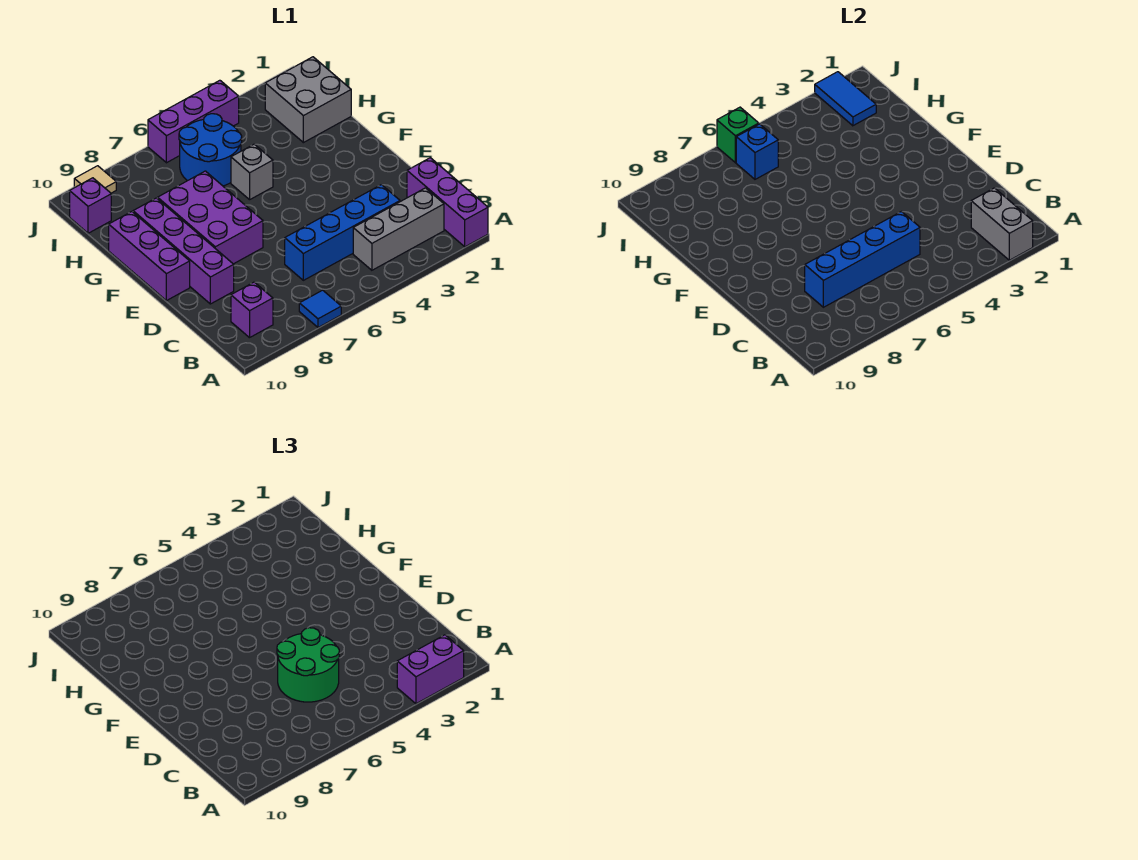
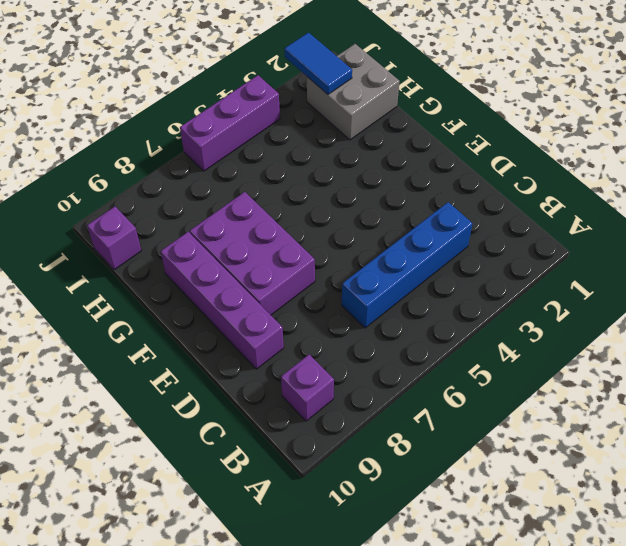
none -> purple brick A1:C1 level 1
none -> blue tile A7 level 1
none -> grey brick B2:B4 level 1

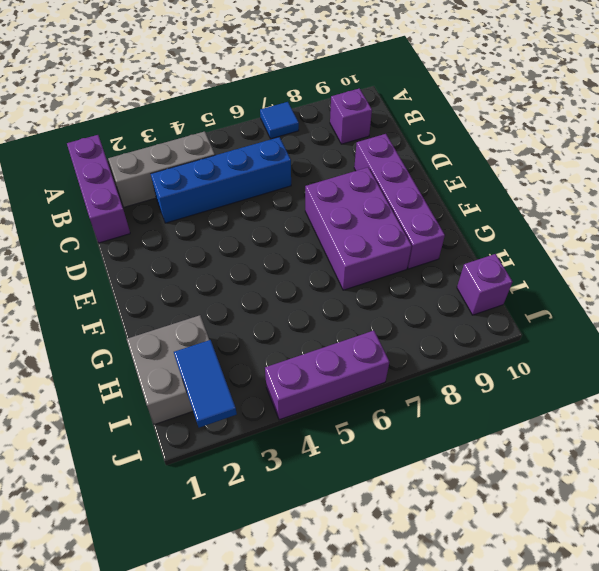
none -> purple brick E10:G10 level 1
none -> grey brick G5 level 1
none -> blue round brick H5:I6 level 1

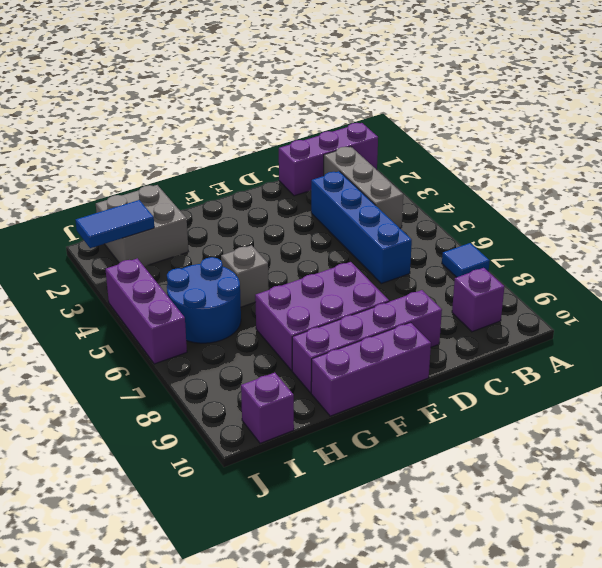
none -> tan tile J9 level 1
none -> grey brick A2:B2 level 2
none -> blue brick C5:C8 level 2

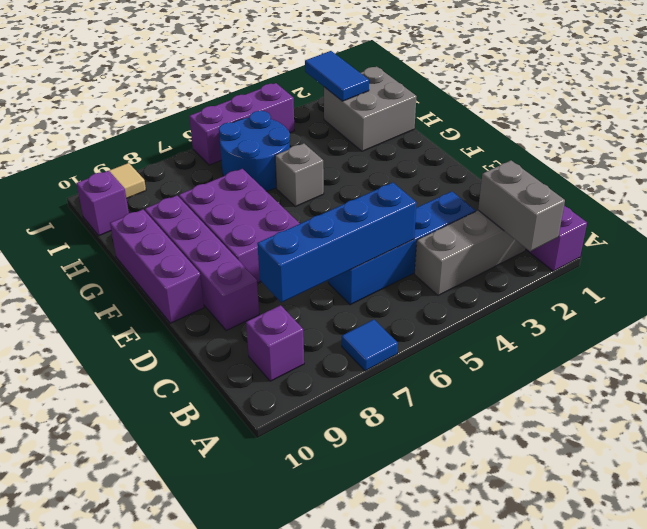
none -> blue brick I6 level 2
none -> green brick J6 level 2
none -> purple brick A2:A3 level 3

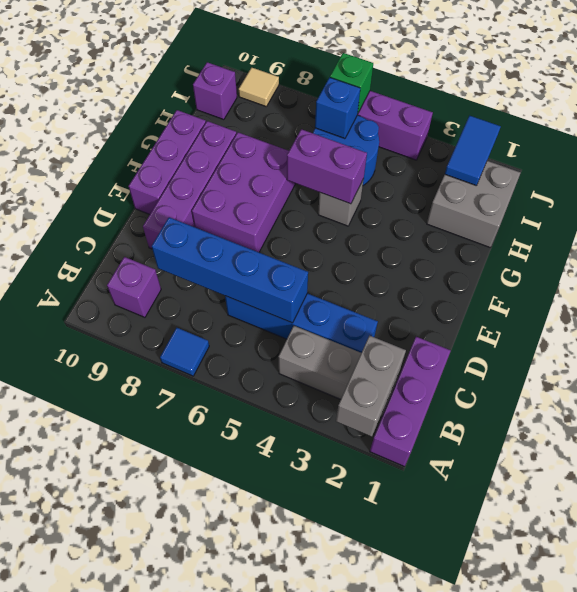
purple brick G5:G6 level 2 -> purple brick A2:A3 level 3
none -> green round brick C5:D6 level 3

